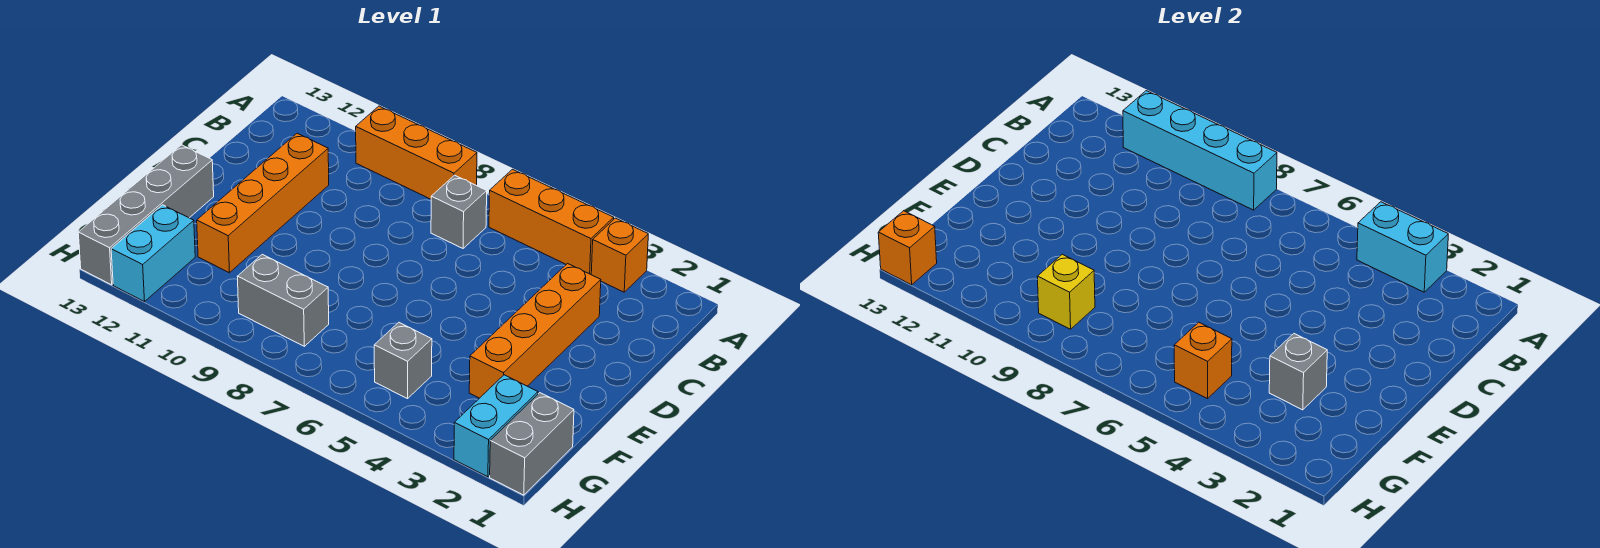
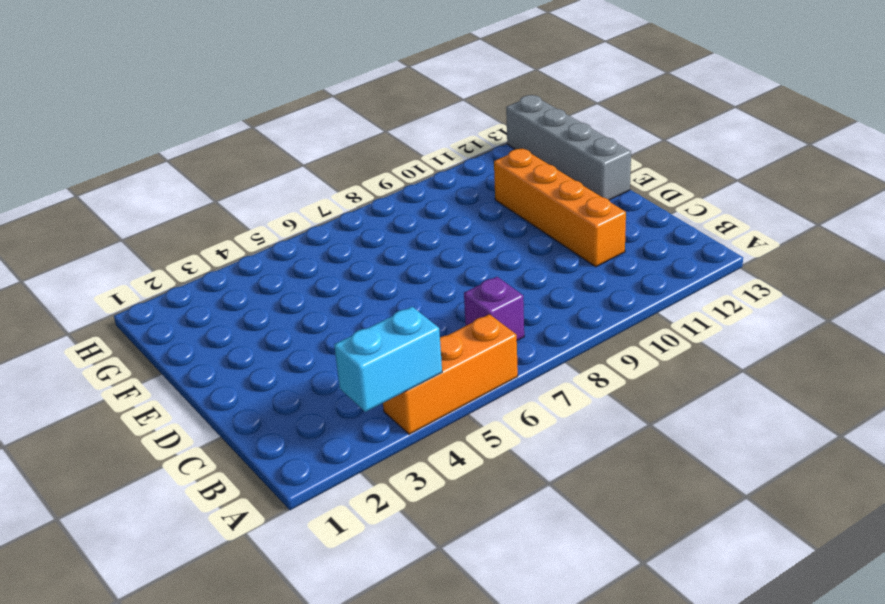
purple brick B7 level 1 -> grey brick B7 level 1
none -> orange brick A3 level 1
none -> orange brick A8:A10 level 1
none -> orange brick C3:F3 level 1

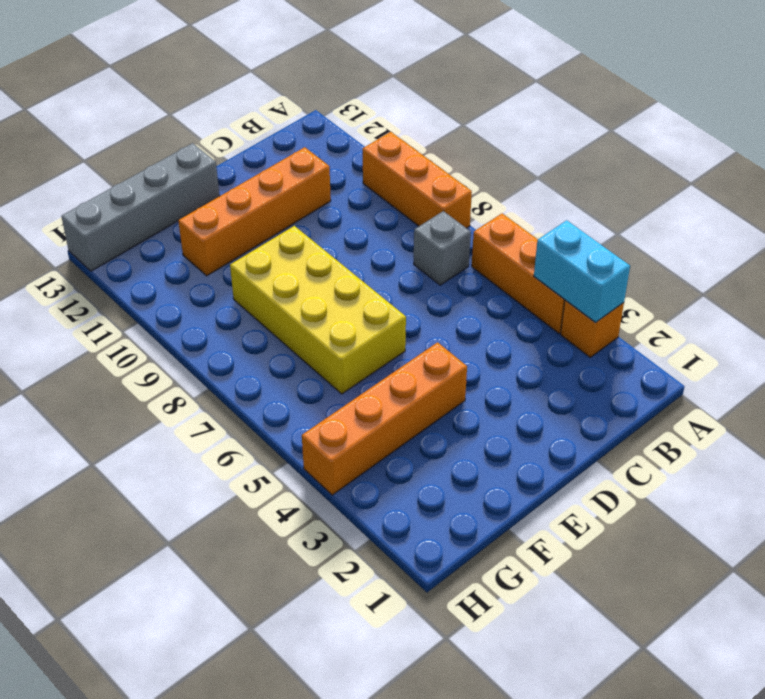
orange brick E4:H4 level 1 -> orange brick C3:F3 level 1
yellow brick E6:F9 level 1 -> none
none -> grey brick G1:H1 level 1
none -> cyan brick G2:H2 level 1
none -> grey brick G5 level 1

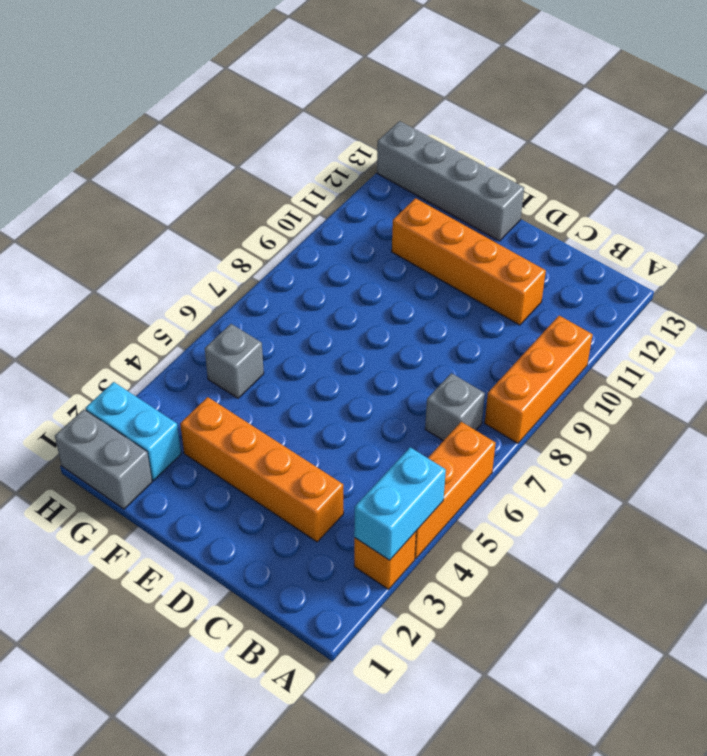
none -> grey brick G8:G9 level 1
none -> cyan brick G12:H12 level 1
none -> cyan brick A8:A11 level 2

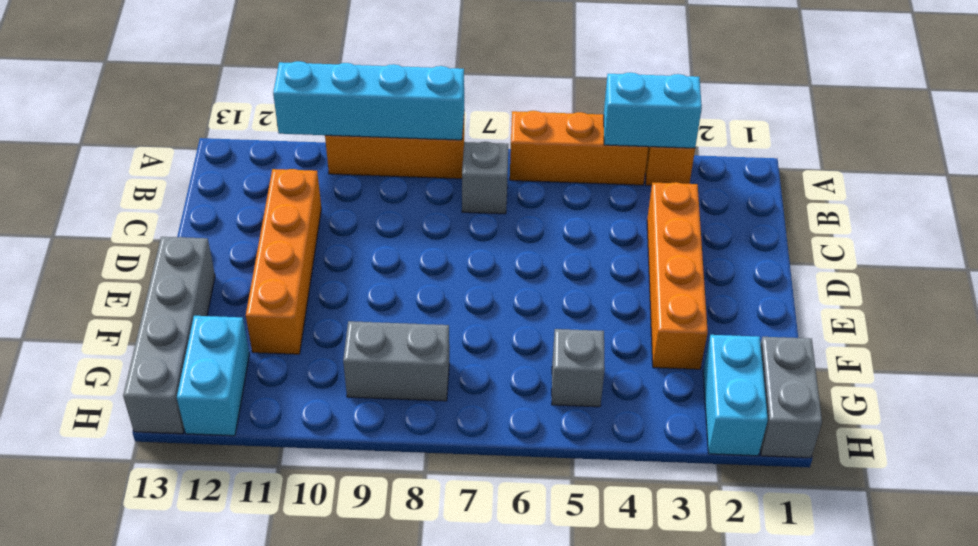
none -> grey brick F3 level 2
none -> orange brick G5 level 2
none -> yellow brick G9 level 2

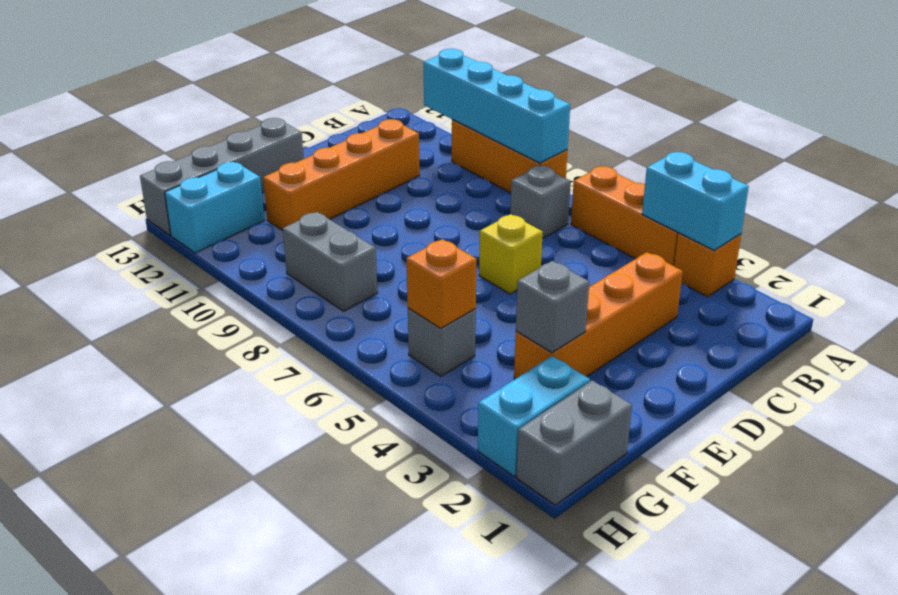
yellow brick D6 level 1 -> yellow brick G9 level 2
none -> orange brick H13 level 2

